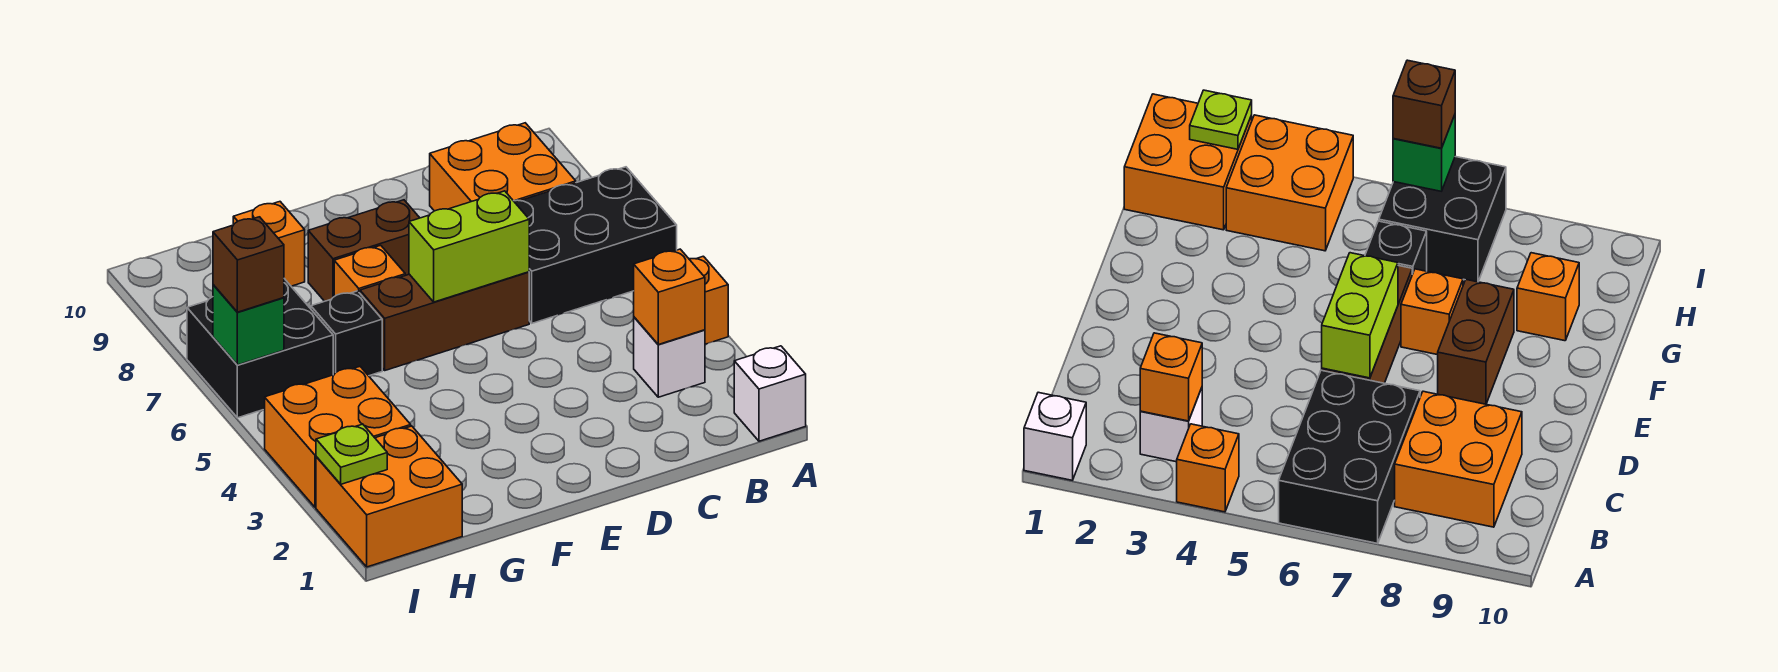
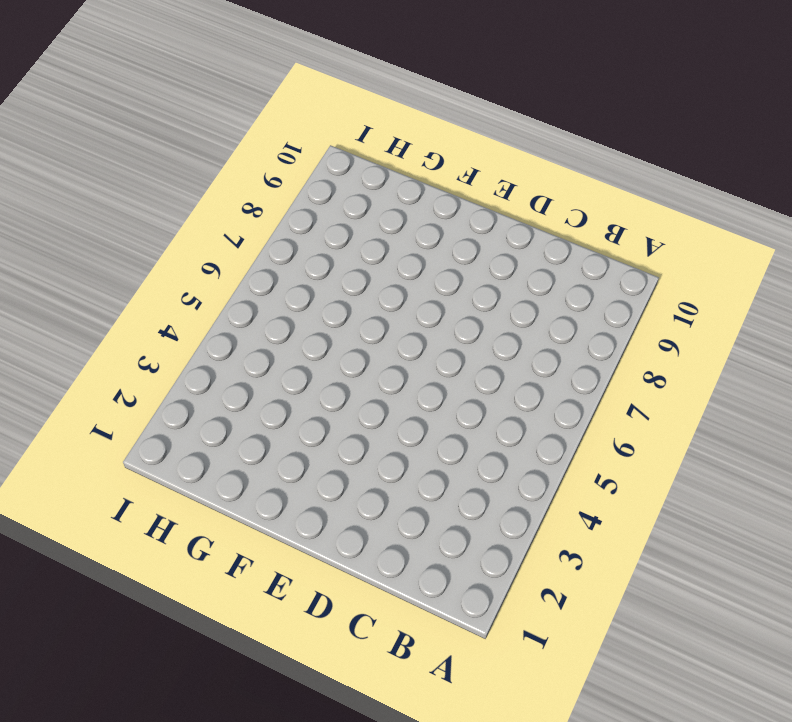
none -> white brick A1 level 1
none -> orange brick A4 level 1
none -> black brick A6:C7 level 1

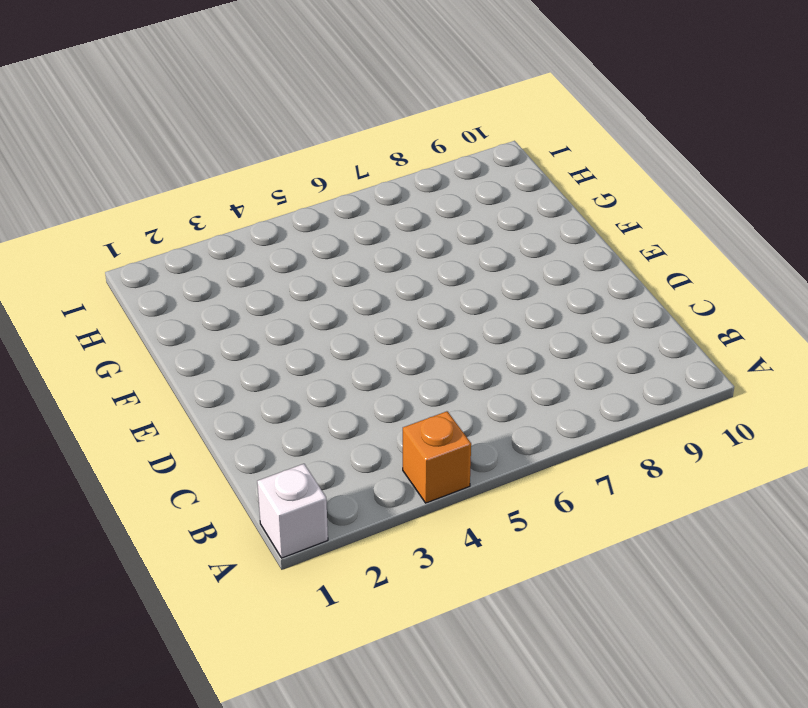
none -> black brick A6:C7 level 1
none -> white brick B3 level 1
none -> orange brick B8:C9 level 1

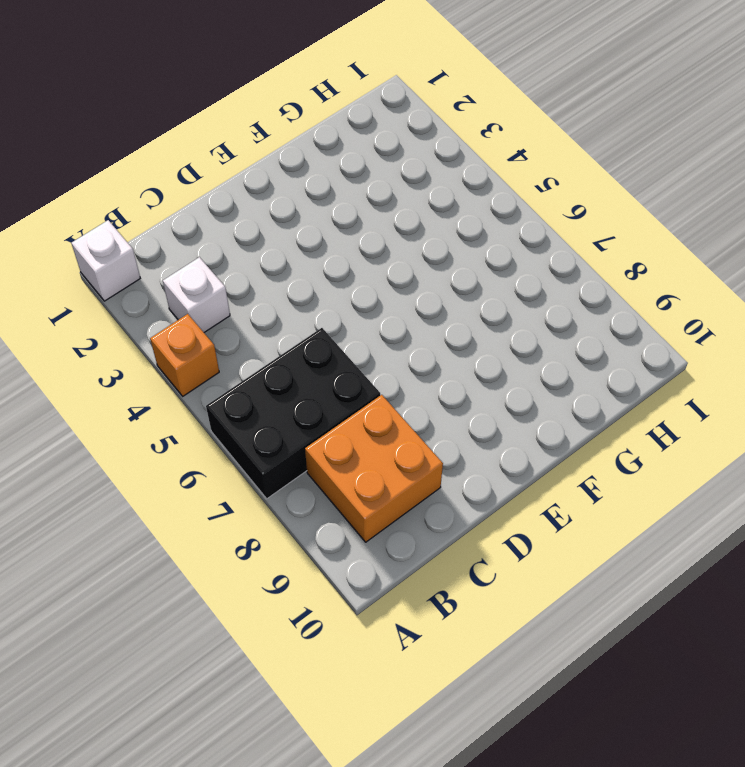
none -> brown brick D6:F6 level 1
none -> brown brick E8:F8 level 1
none -> orange brick F7 level 1

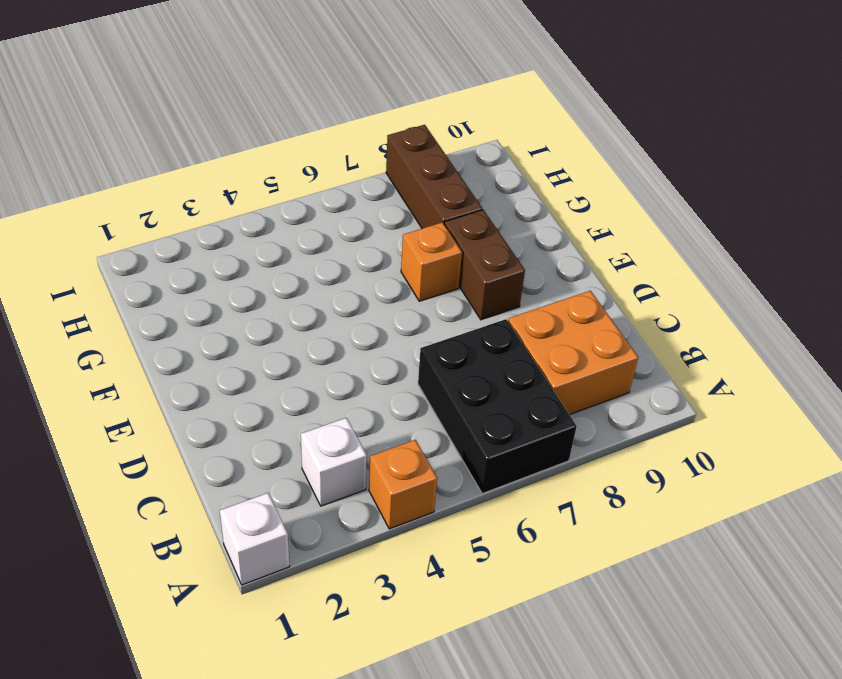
brown brick G8:I8 level 1 -> brown brick D6:F6 level 1
none -> black brick G6 level 1
none -> orange brick G9 level 1
none -> orange brick H1:I2 level 1

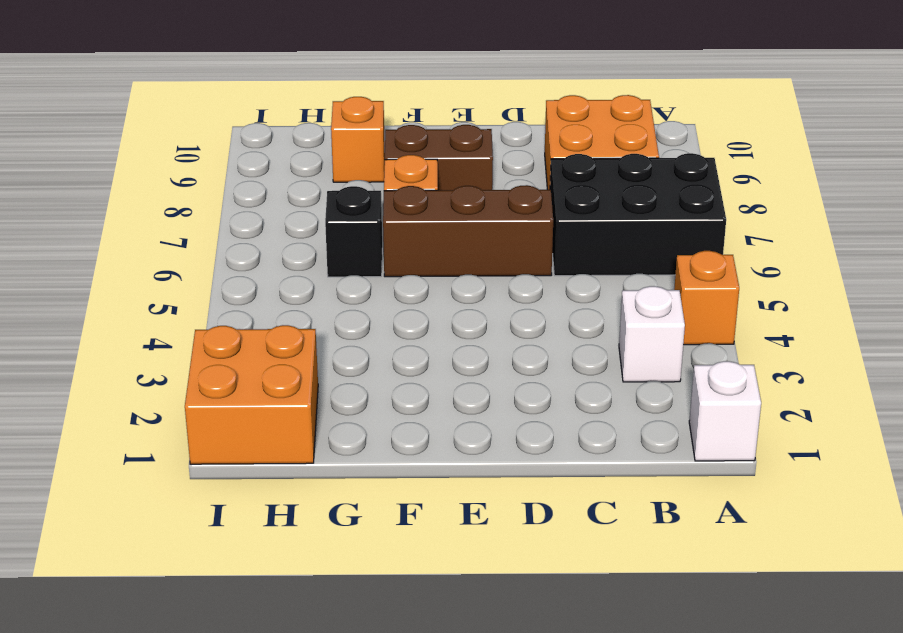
none -> orange brick H3:I4 level 1
none -> black brick H6:I7 level 1
none -> orange brick B3 level 2

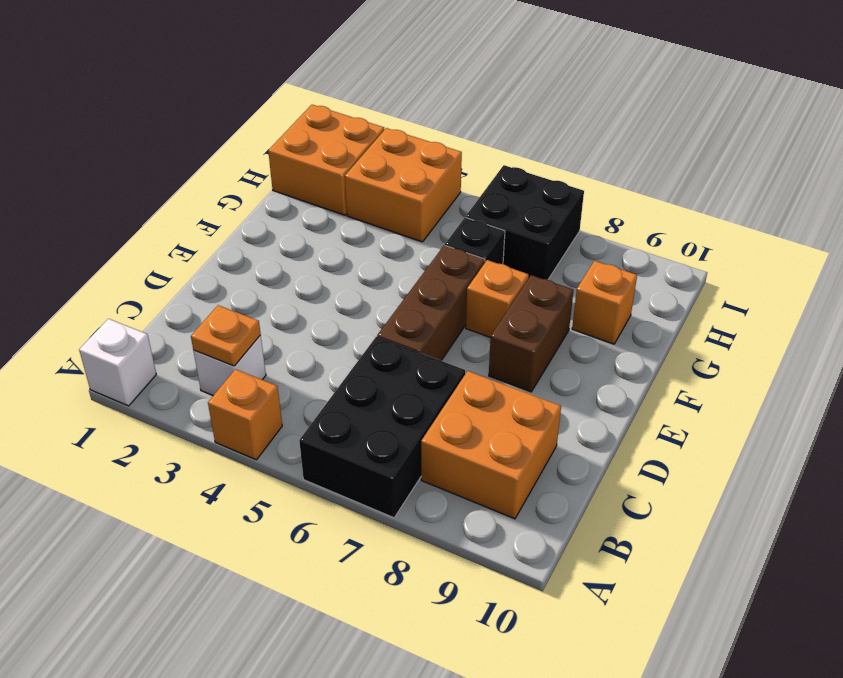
orange plate B3 level 2 -> orange brick B3 level 2
none -> lime brick D6:E6 level 2
none -> lime plate I2 level 2
none -> green brick I6 level 2

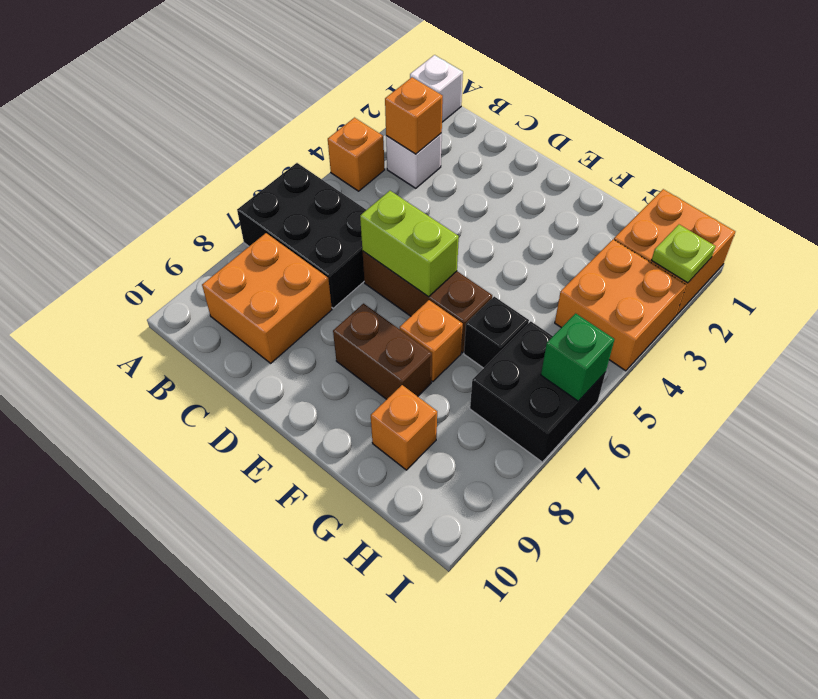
none -> brown brick I6 level 3

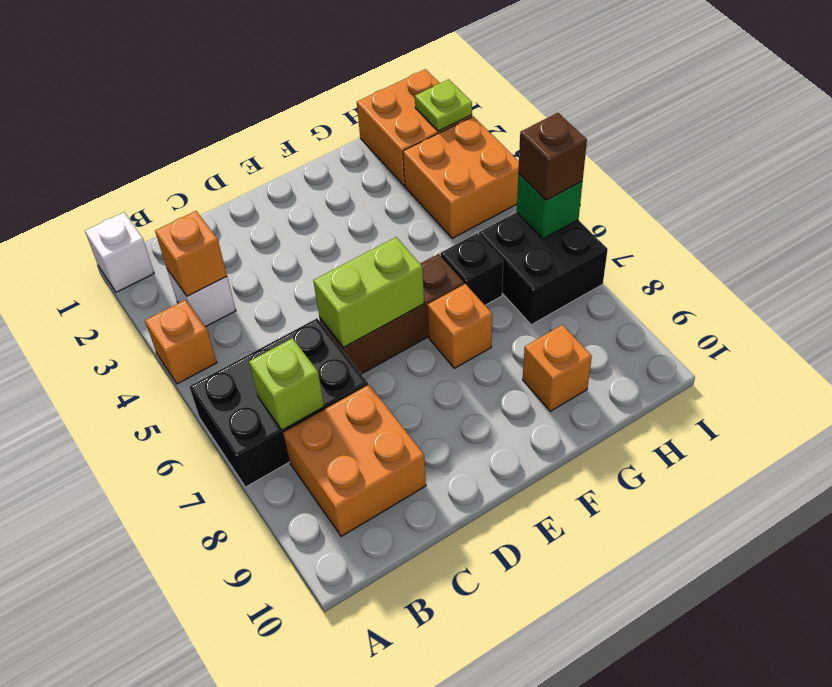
lime brick B7 level 2 -> none
none -> brown brick E8:F8 level 1

